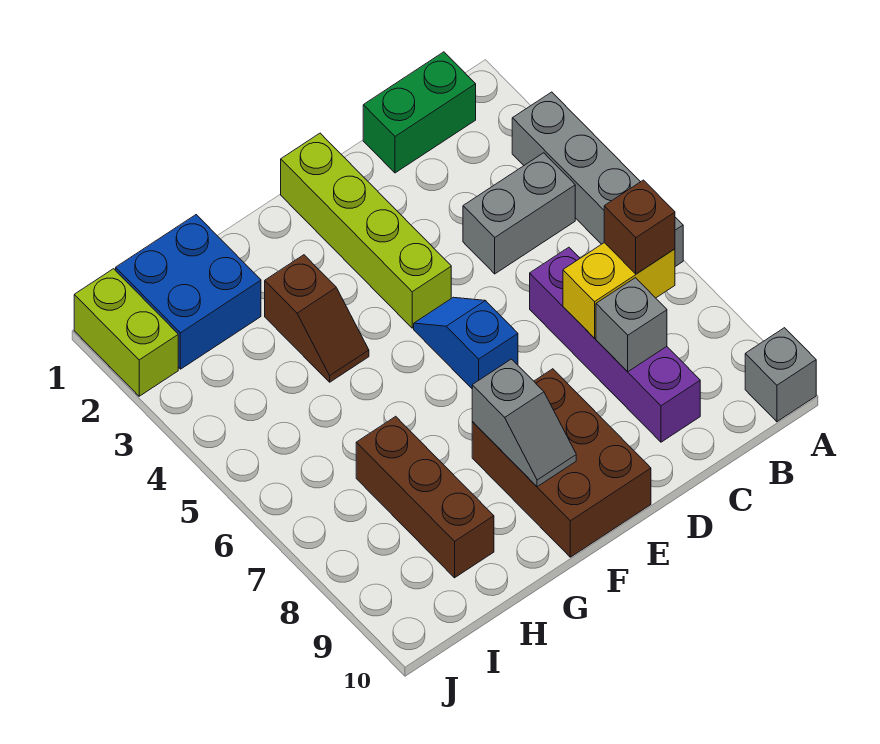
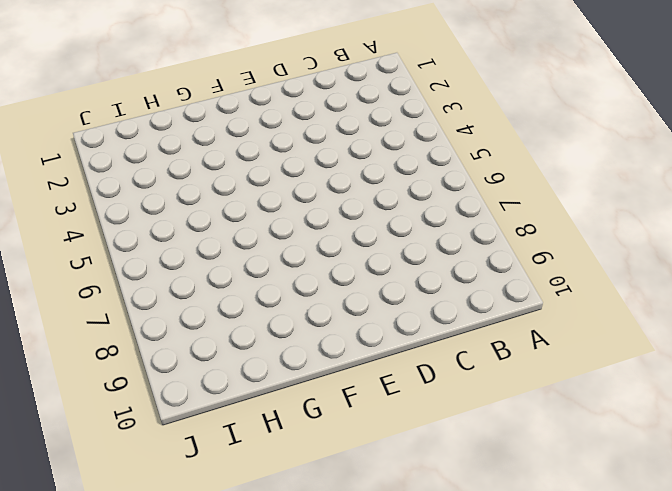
none -> grey brick A3:A6 level 1
none -> grey brick A10 level 1
none -> green brick B1:C1 level 1

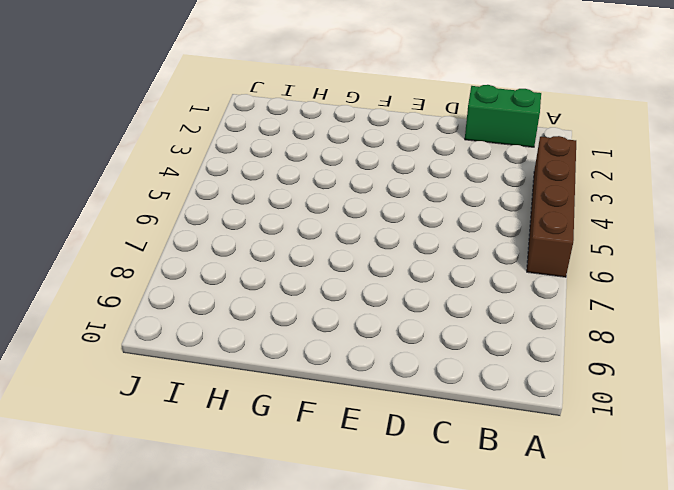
brown brick A3:A6 level 1 -> grey brick A3:A6 level 1
none -> grey brick A10 level 1
none -> grey brick B4:C4 level 1
none -> purple brick C6:C9 level 1

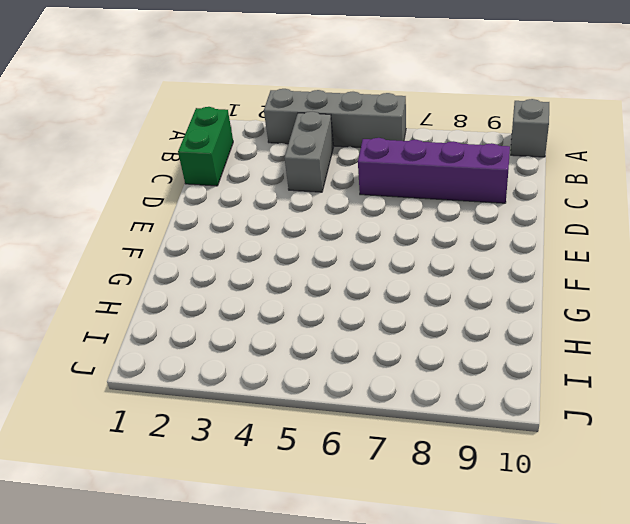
none -> lime brick E1:E4 level 1
none -> blue slope E5:E6 level 1 top 6
none -> brown brick E8:F10 level 1

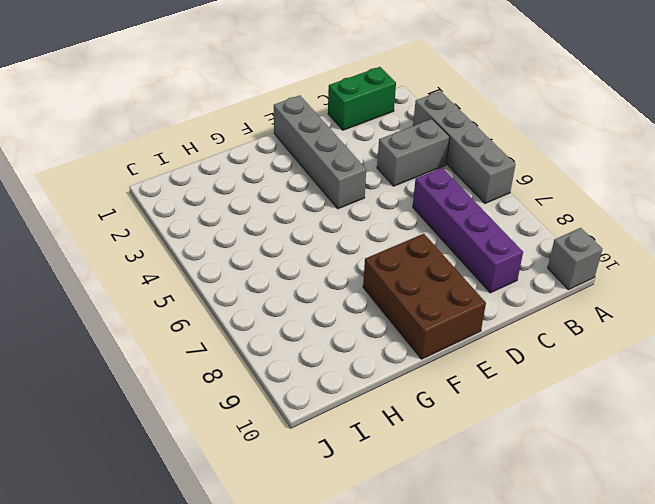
grey brick E1:E4 level 1 -> lime brick E1:E4 level 1
none -> blue slope E5:E6 level 1 top 6
none -> brown slope G3:G4 level 1 top 3
none -> blue brick H1:I2 level 1

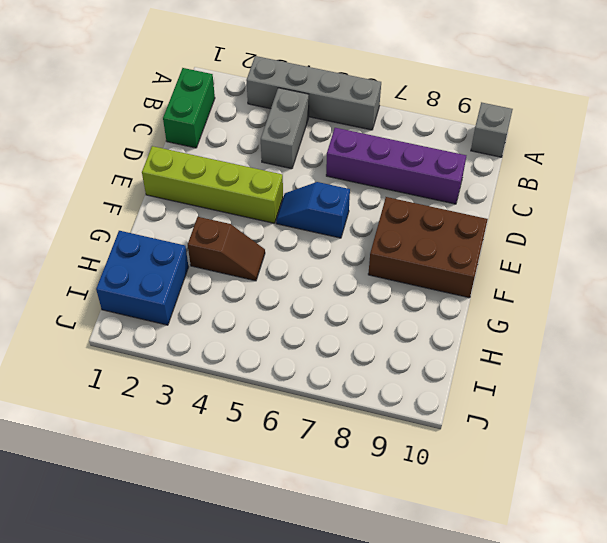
none -> brown brick H7:H9 level 1
none -> lime brick J1:J2 level 1
none -> yellow brick B7:C7 level 2

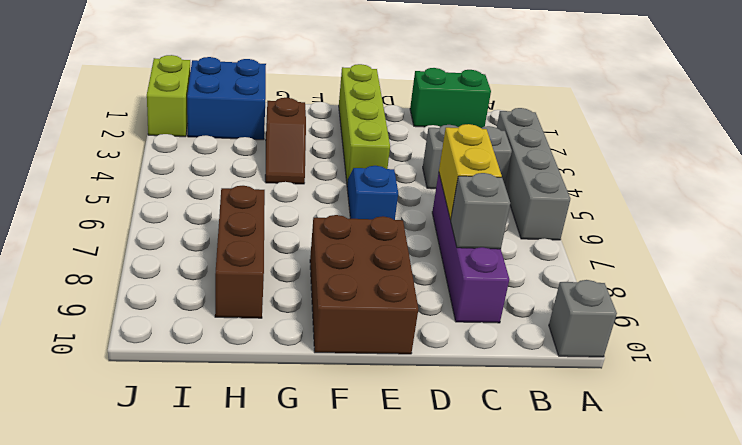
yellow brick C6:C7 level 2 -> yellow brick B7:C7 level 2
none -> grey slope F8:F9 level 2 top 8
none -> brown brick B7 level 3

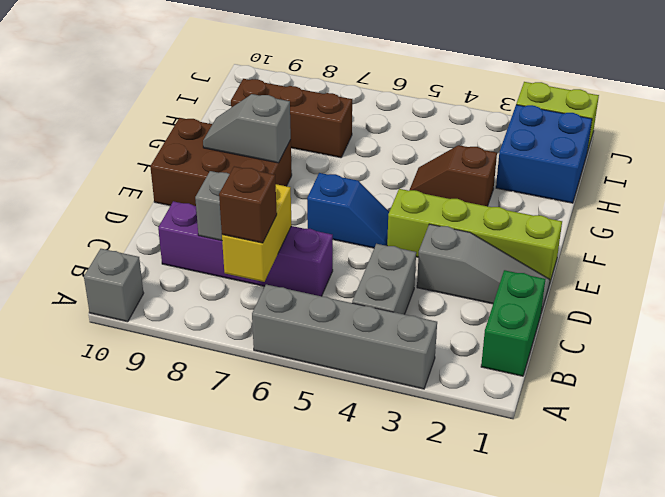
grey slope D1:D3 level 1 top 3 -> none

